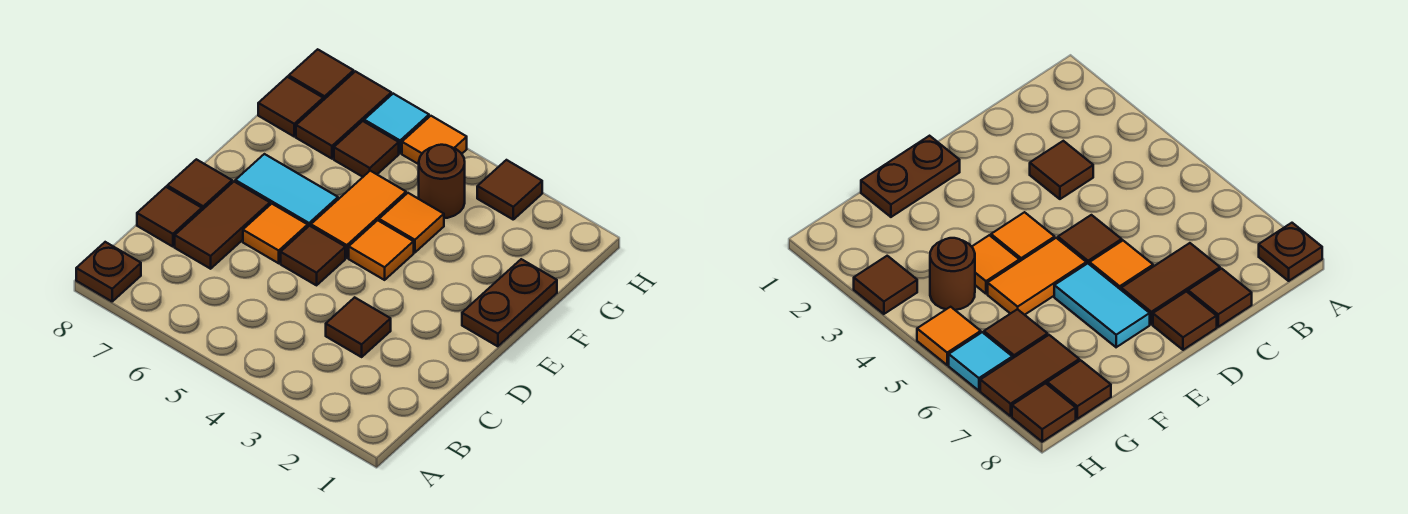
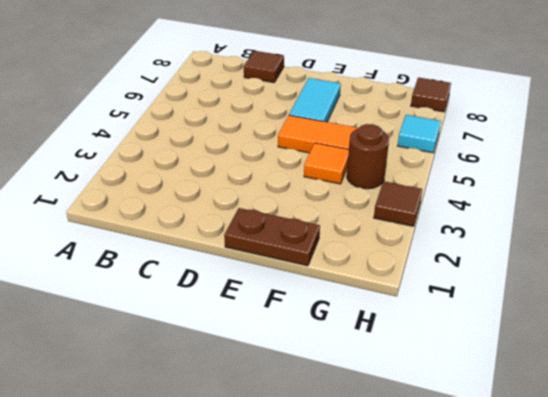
none -> brown plate A8 level 1
none -> brown tile C3 level 1
none -> brown tile C7:D7 level 1

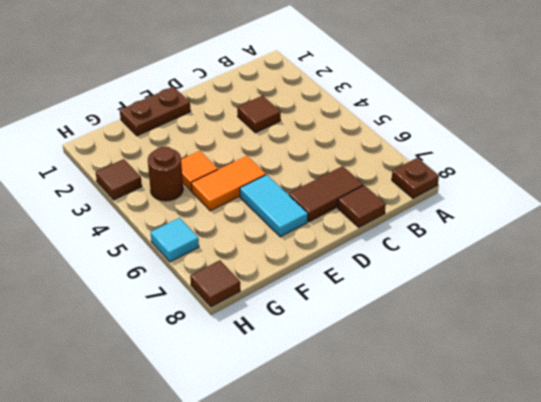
none -> brown tile D5 level 1
none -> orange tile D6 level 1
none -> brown tile D8 level 1

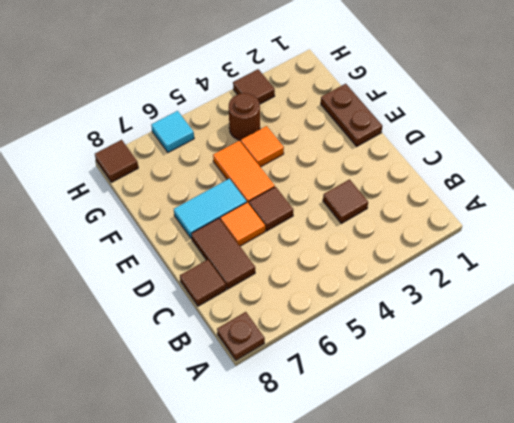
none -> brown tile D8 level 1
none -> orange tile E4 level 1
none -> brown tile G6 level 1

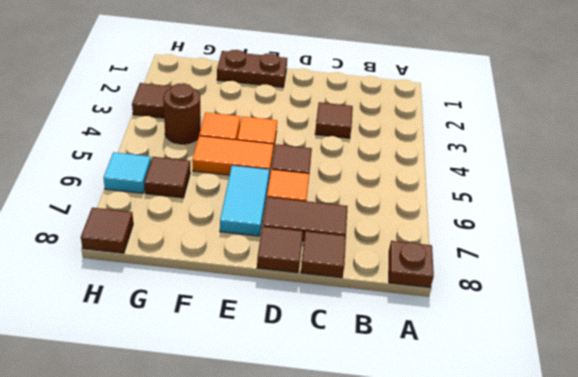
none -> brown tile G7:H7 level 1
none -> brown tile G8 level 1
none -> orange tile H5 level 1

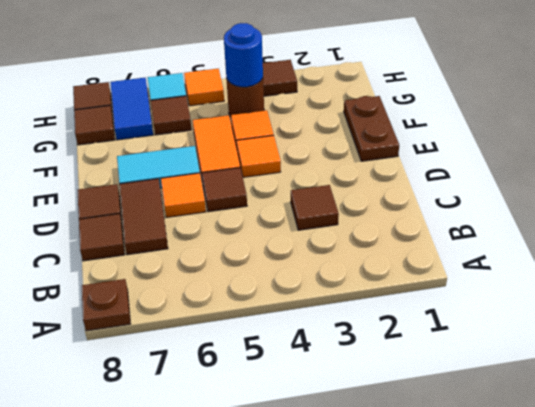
blue round brick G4 level 2 -> none
blue tile G7:H7 level 1 -> brown tile G7:H7 level 1

